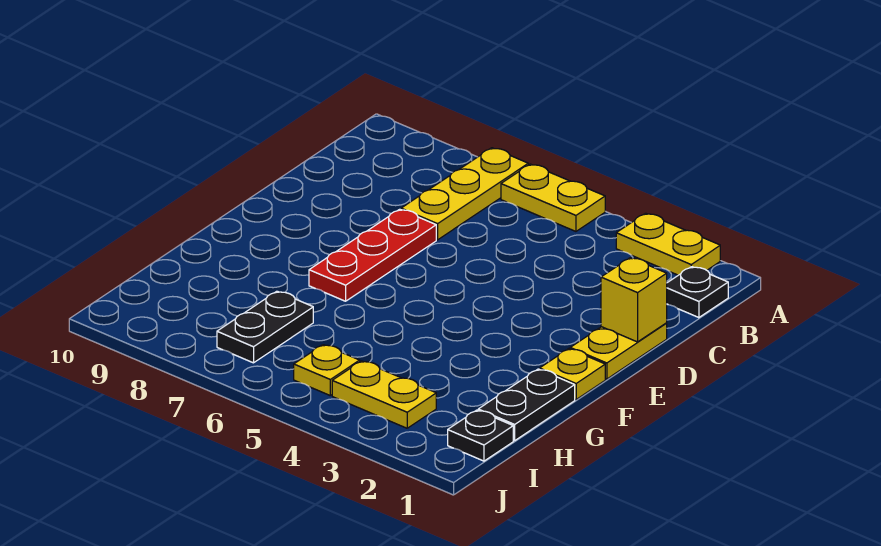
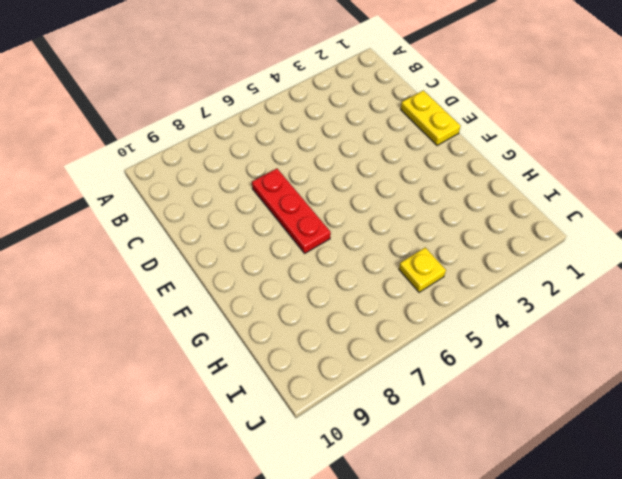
none -> yellow plate A2:A3 level 1
none -> yellow plate A5:A6 level 1
none -> yellow plate A7:C7 level 1

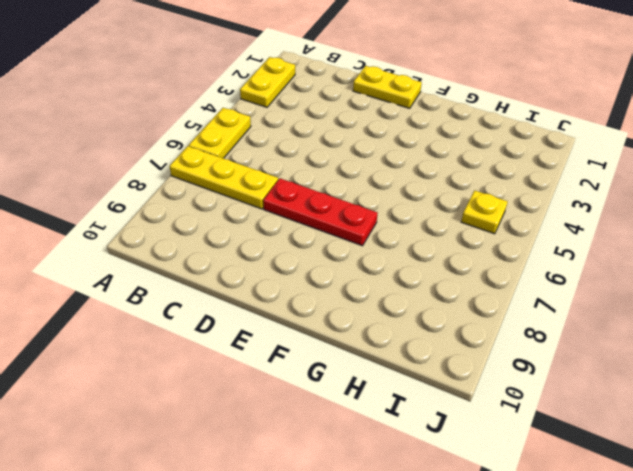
none -> black plate B1 level 1
none -> yellow plate F1 level 1
none -> black plate G1:H1 level 1

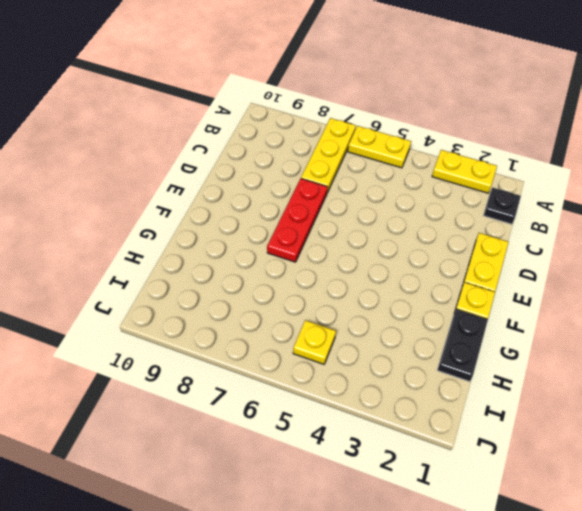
none -> black plate H7:I7 level 1
none -> black plate I1 level 1
none -> yellow plate I3:I4 level 1

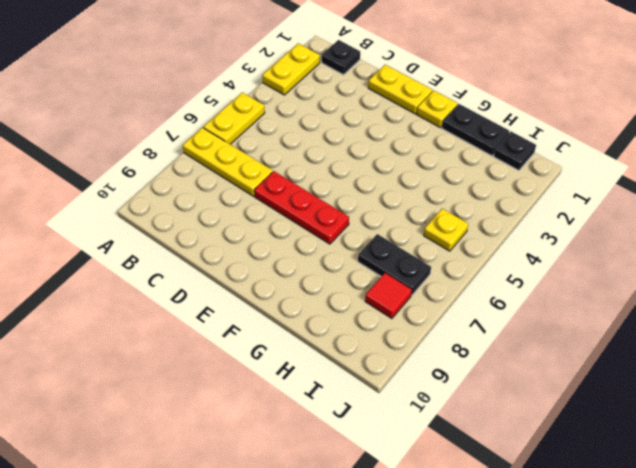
red tile I8 level 1 -> none
none -> yellow plate I3:I4 level 1
none -> yellow brick D1 level 2

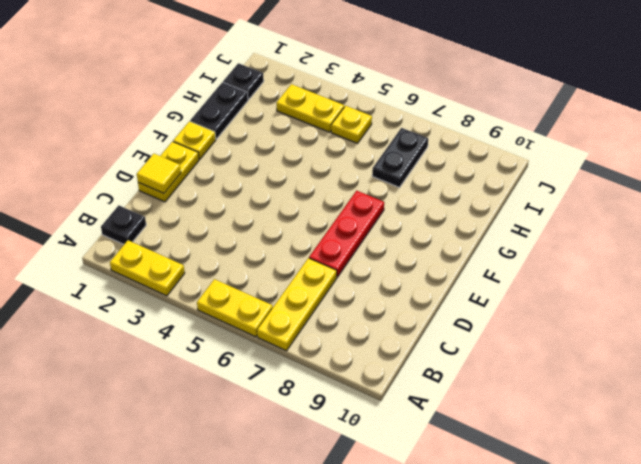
yellow tile D1 level 2 -> yellow brick D1 level 2

